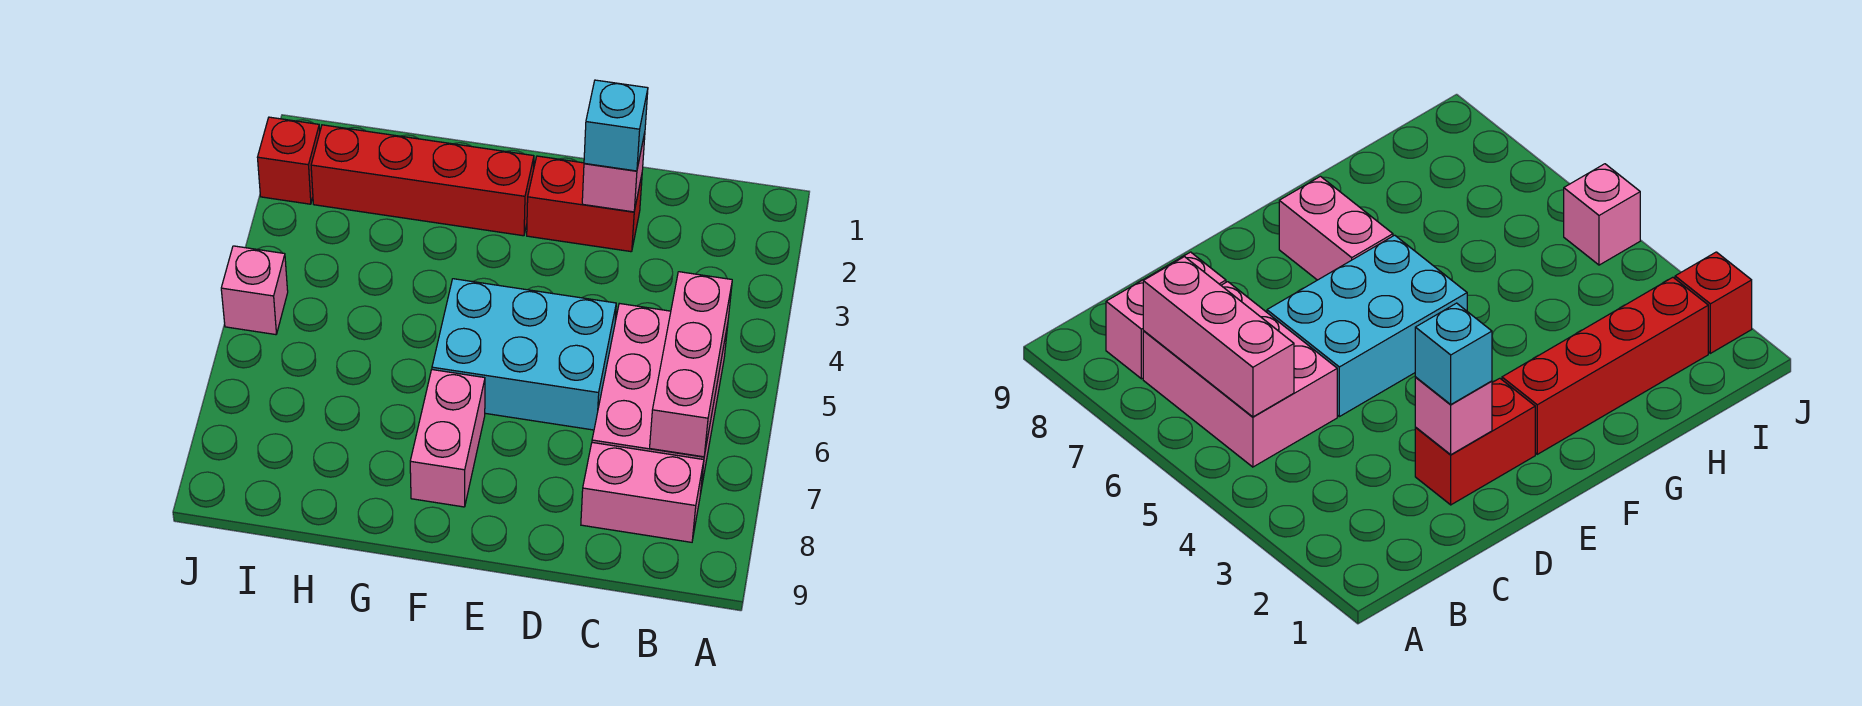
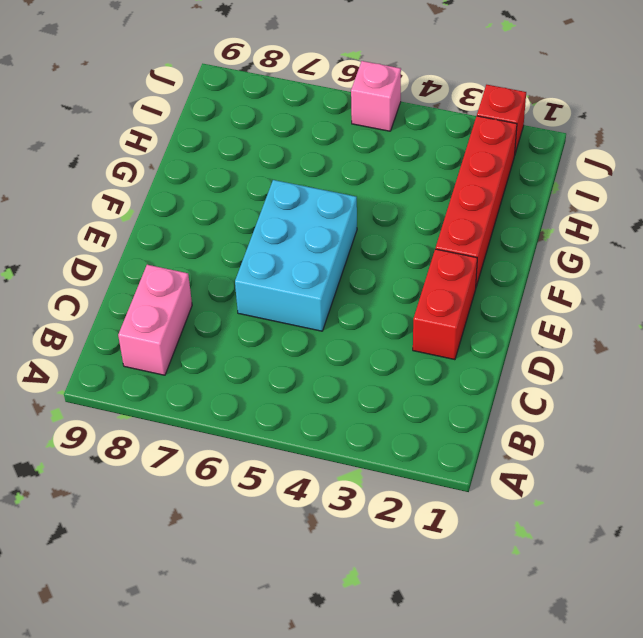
none -> pink brick B5:C7 level 1
none -> pink brick F7:F8 level 1

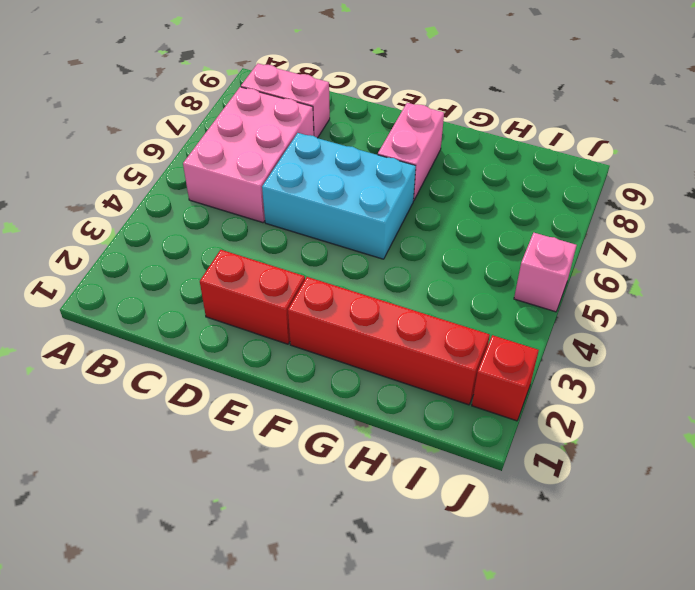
none -> pink brick B5:B7 level 2
none -> pink brick D2 level 2

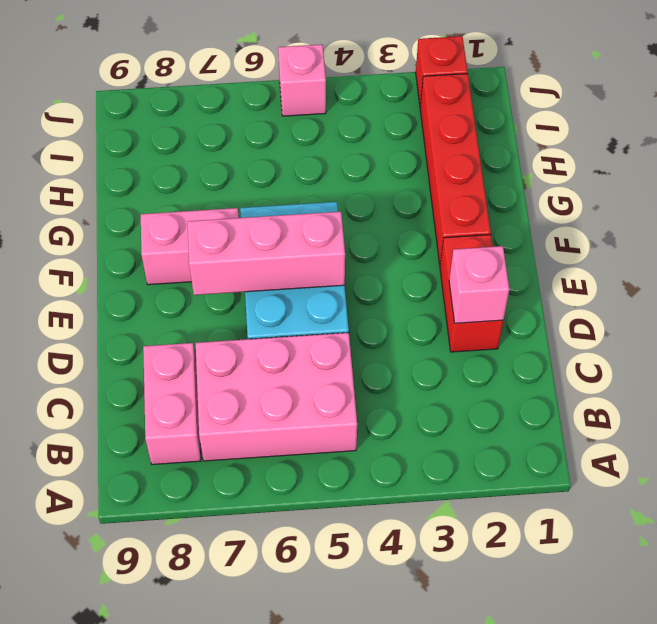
pink brick E5:E7 level 2 -> pink brick B5:B7 level 2
none -> cyan brick D2 level 3

